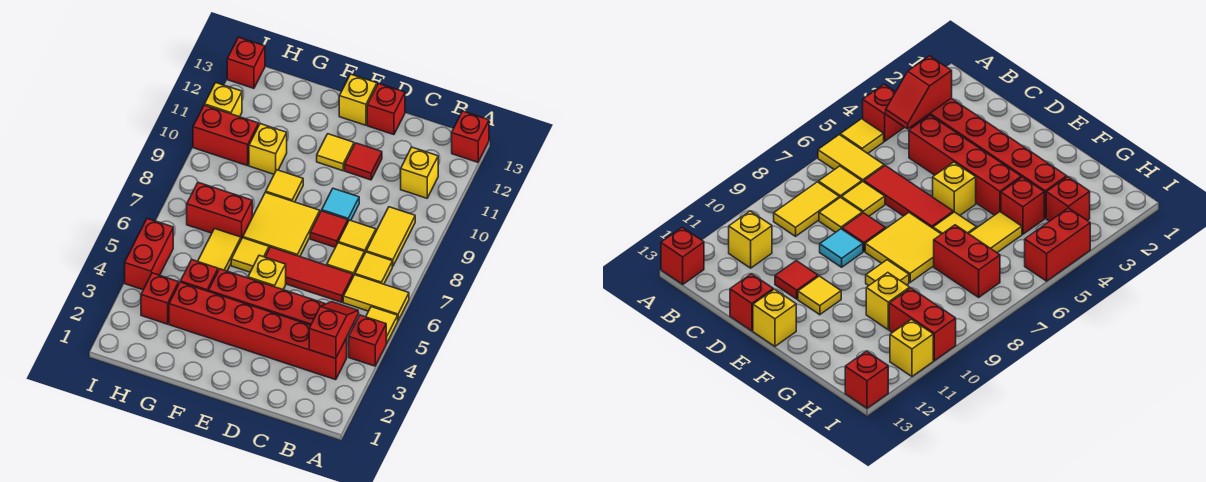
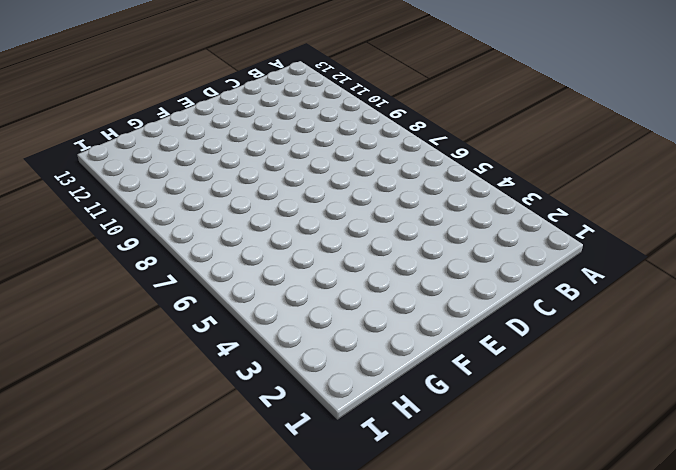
none -> red brick A4 level 1
none -> yellow tile A5 level 1
none -> yellow tile A6:B6 level 1
none -> red brick A13 level 1

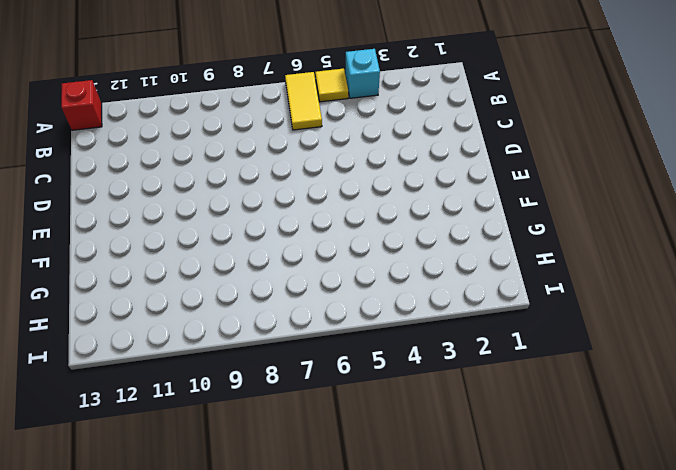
cyan brick A4 level 1 -> red brick A4 level 1
none -> red brick B3:G3 level 1
none -> yellow tile B7 level 1
none -> yellow tile B8:B9 level 1
none -> yellow brick B11 level 1

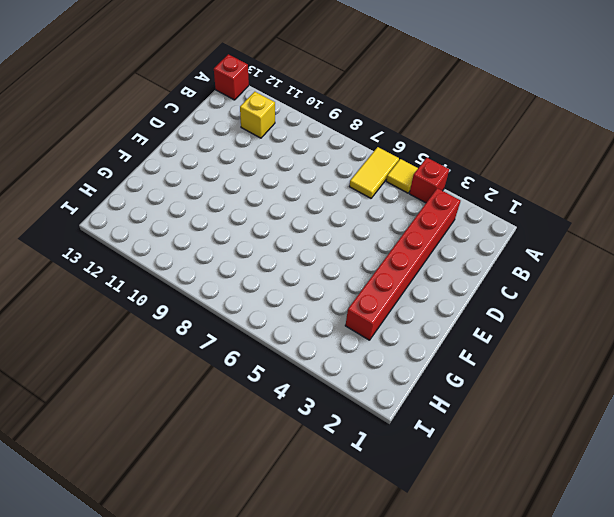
none -> yellow tile B7 level 1
none -> yellow tile B8:B9 level 1
none -> red brick C4:F4 level 1
none -> red tile C6:E6 level 1

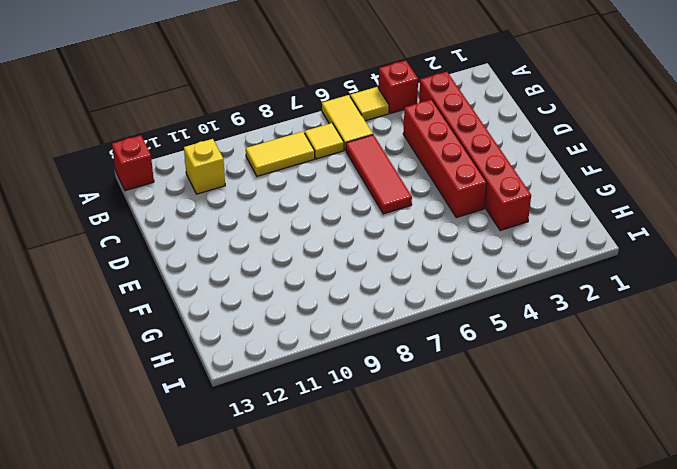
none -> yellow tile C7 level 1
none -> yellow tile C8 level 1
none -> red tile D8 level 1
none -> cyan tile D9 level 1

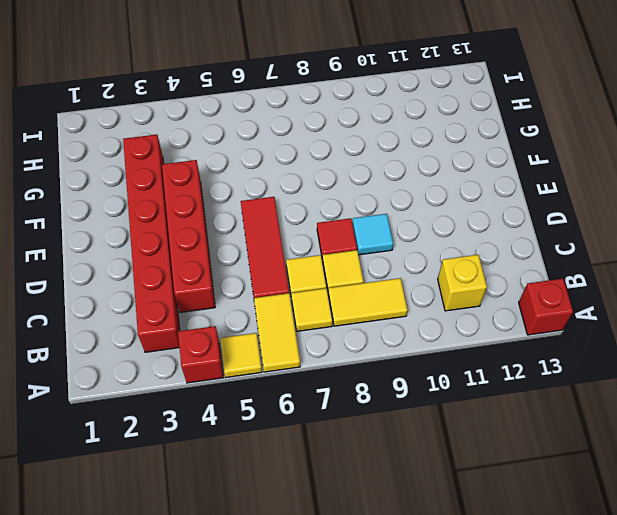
none -> red tile D11 level 1
none -> red brick D13 level 1
none -> yellow brick E5 level 1
none -> yellow tile E7:F8 level 1

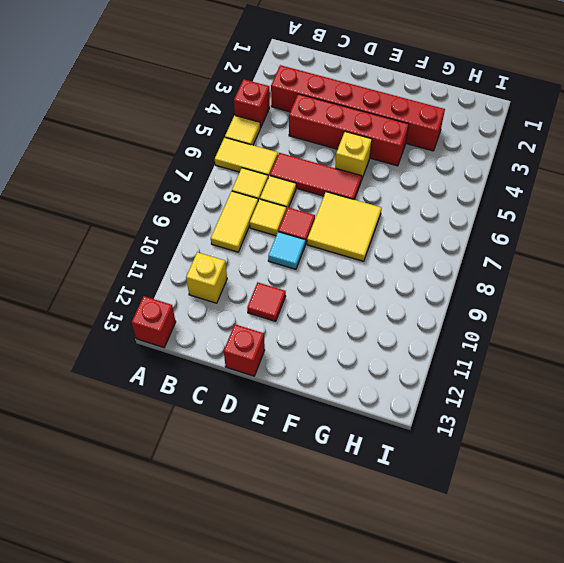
none -> yellow tile E11 level 1
none -> yellow brick E13 level 1
none -> yellow tile F6 level 1
none -> yellow tile F9 level 1

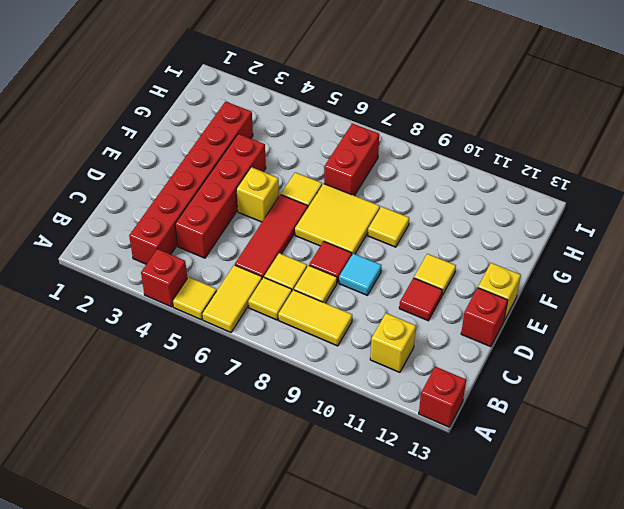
none -> red brick G4 level 1
none -> yellow tile G5:G6 level 1
none -> yellow brick G10 level 1
none -> red brick H3 level 1

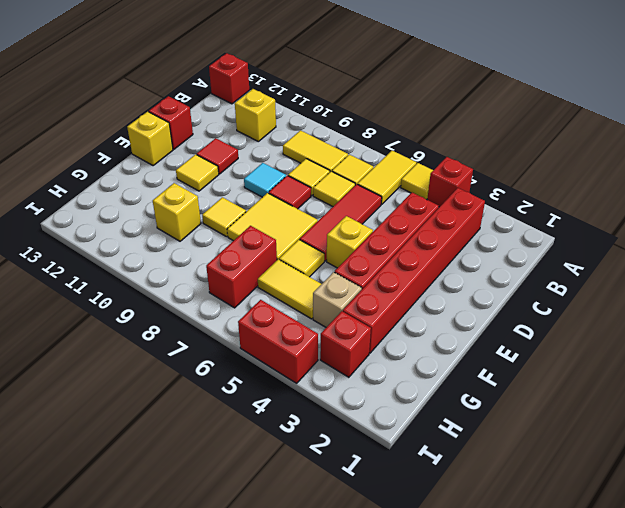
tan brick G4 level 1 -> red brick G4 level 1
none -> red brick H10:I10 level 1
none -> yellow brick I11 level 1
none -> red brick I13 level 1
none -> red slope B3:B4 level 2 top 3

